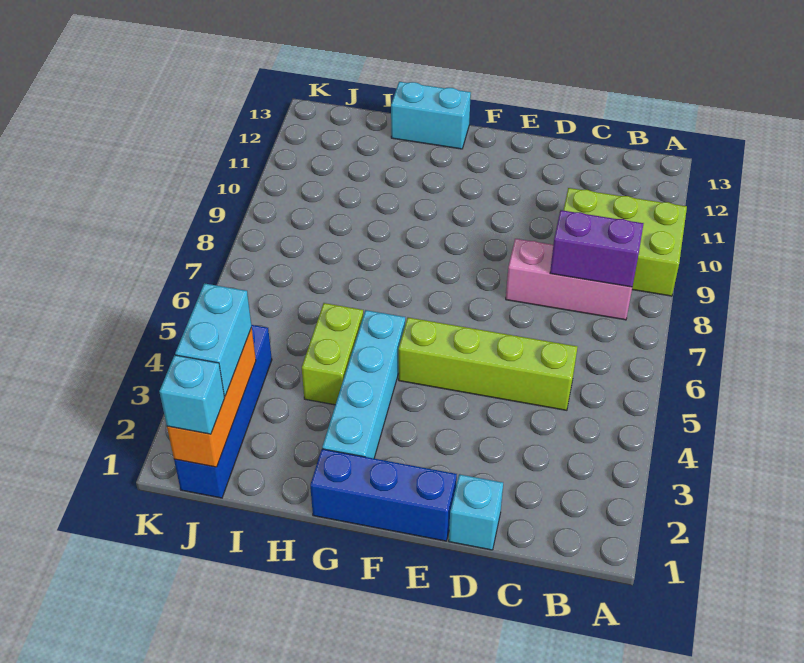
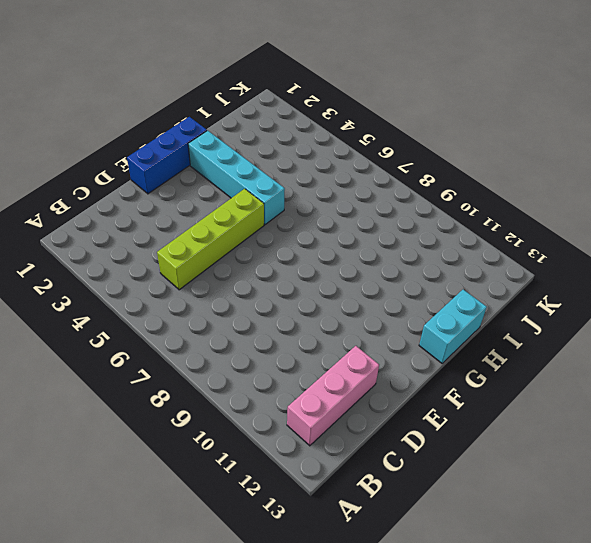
pink brick B12:D12 level 1 -> pink brick B8:D8 level 1
none -> lime brick A9:C10 level 1
none -> cyan brick D1 level 1
none -> lime brick H4:H5 level 1

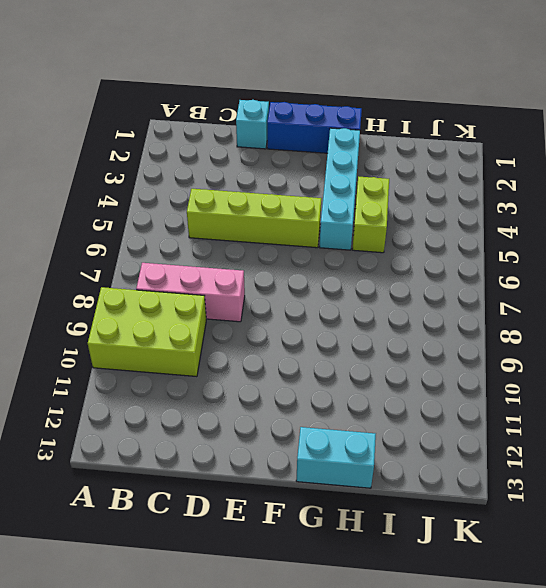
none -> blue brick J1:J4 level 1
none -> purple brick B8:C8 level 2
none -> orange brick J1:J3 level 2

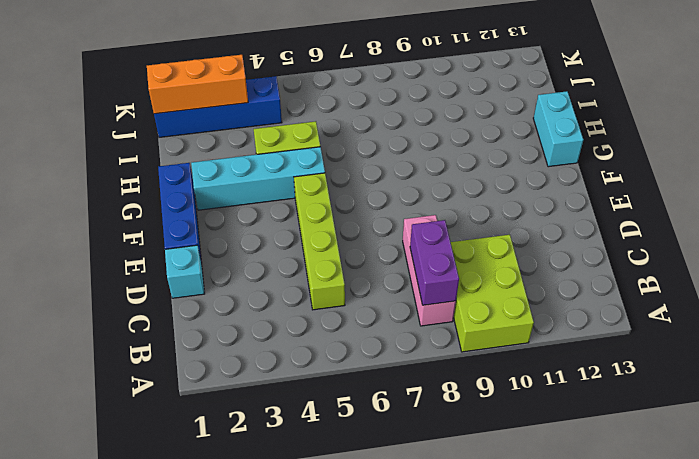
none -> cyan brick J1 level 3
none -> cyan brick J2:J3 level 3

